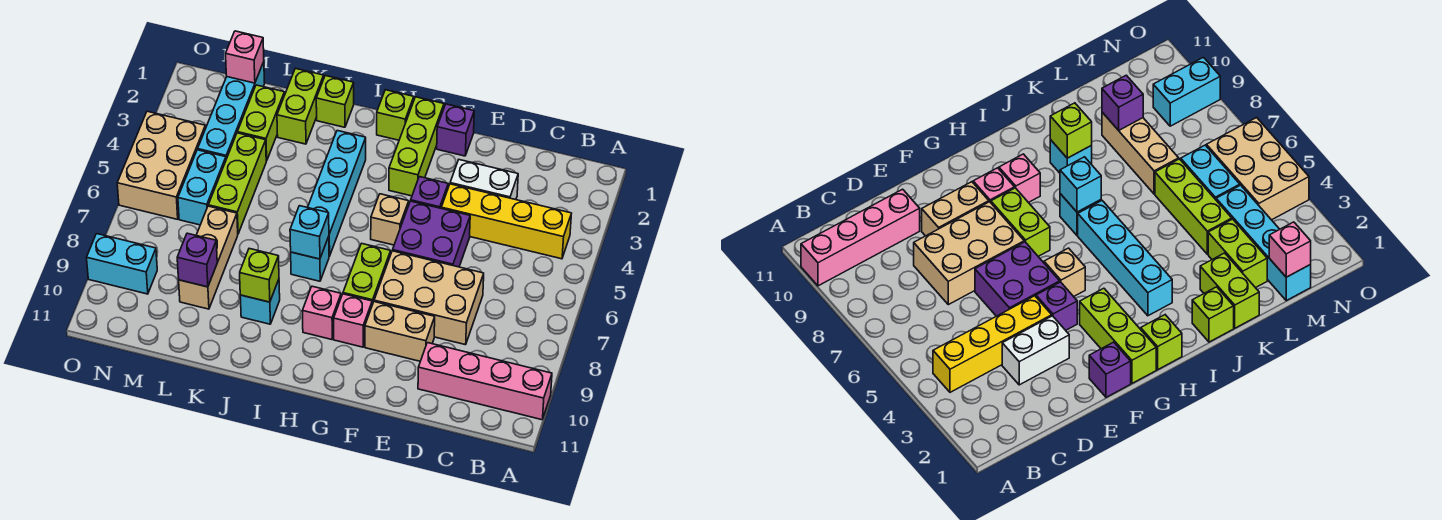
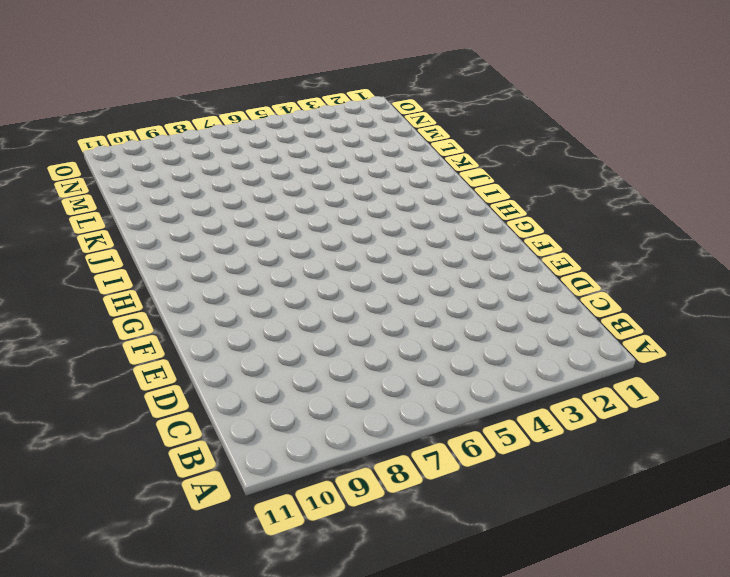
none -> pink brick A10:D10 level 1
none -> yellow brick B4:E4 level 1
none -> white brick D3:E3 level 1
none -> tan brick D7:F8 level 1

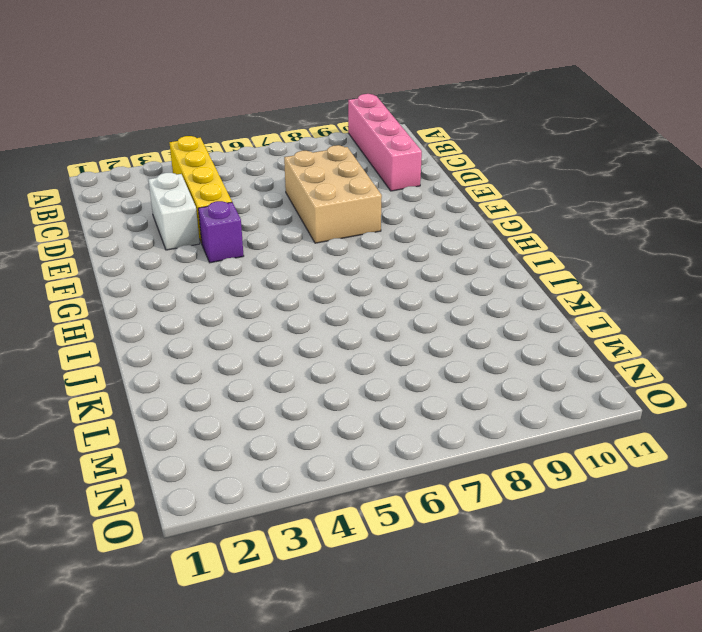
none -> purple brick E5:F6 level 1
none -> tan brick E9:F9 level 1
none -> purple brick F1 level 1
none -> lime brick G1:G3 level 1

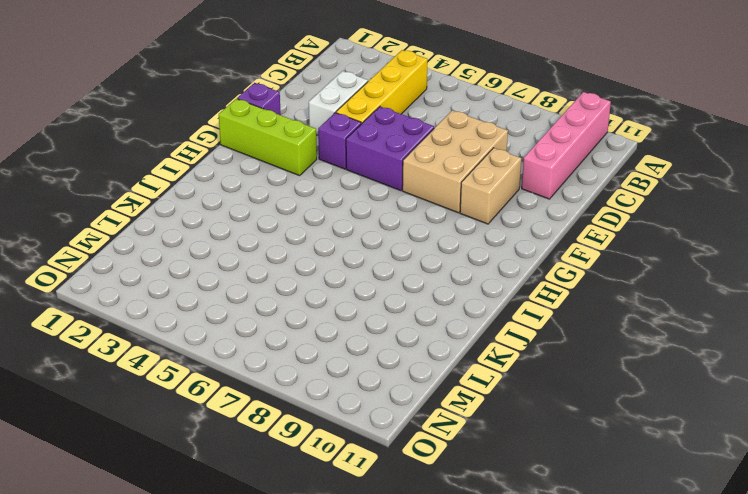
none -> tan brick G5 level 1
none -> lime brick G7:G8 level 1
none -> pink brick G9 level 1
none -> lime brick H1 level 1

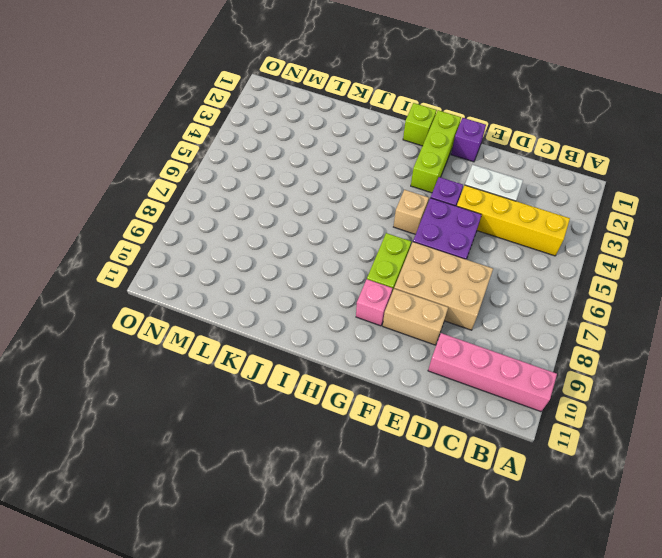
none -> pink brick H9 level 1
none -> cyan brick I3:I6 level 1
none -> cyan brick I7 level 1
none -> lime brick J1 level 1

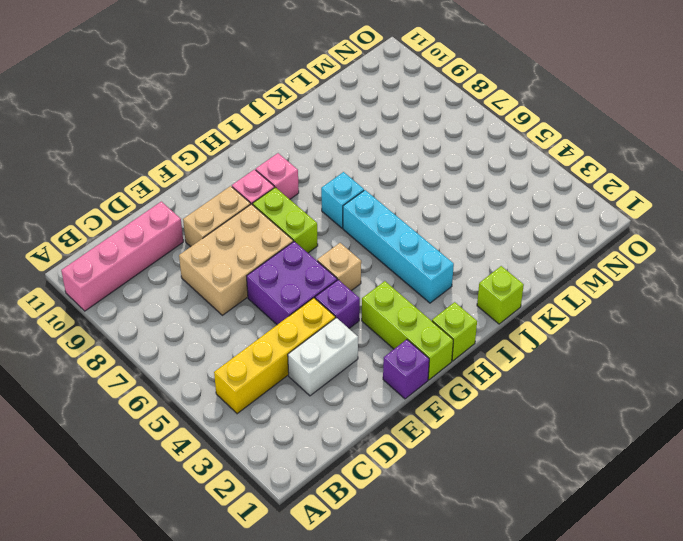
none -> cyan brick J9 level 1
none -> lime brick K1:K2 level 1
none -> lime brick L2:L3 level 1
none -> lime brick L4:L6 level 1

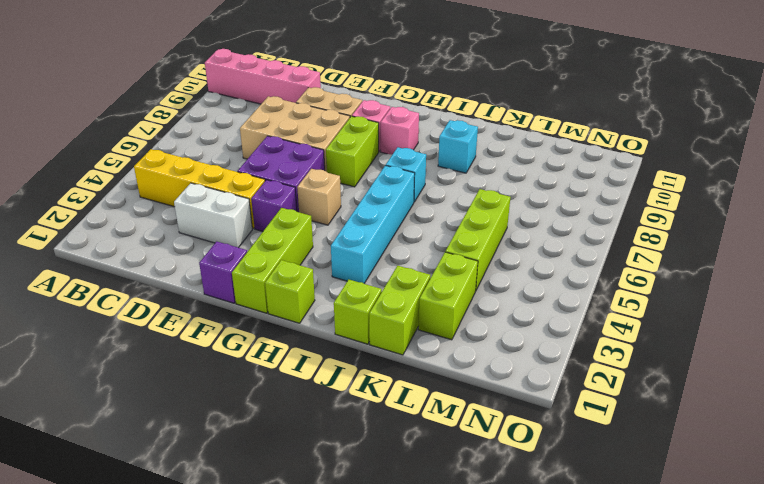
none -> tan brick L7:L9 level 1
none -> cyan brick M1:M4 level 1
none -> cyan brick M5:M6 level 1
none -> tan brick N4:O6 level 1

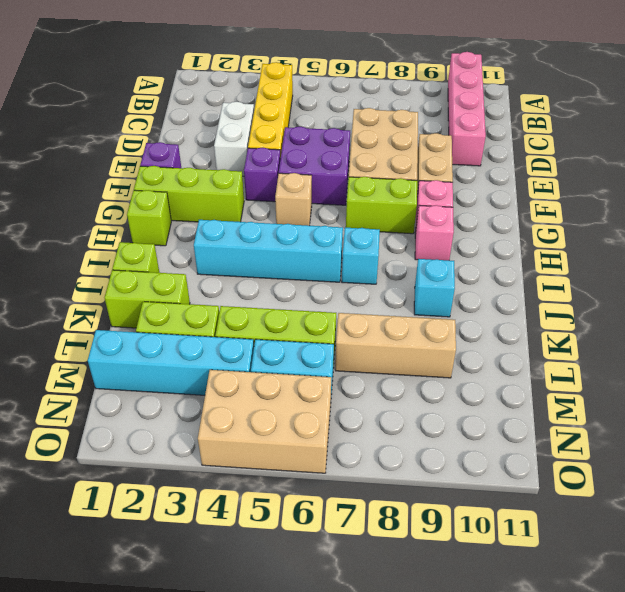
none -> cyan brick N9:O9 level 1
none -> cyan brick I7 level 2
none -> lime brick J9 level 2
none -> purple brick L9 level 2

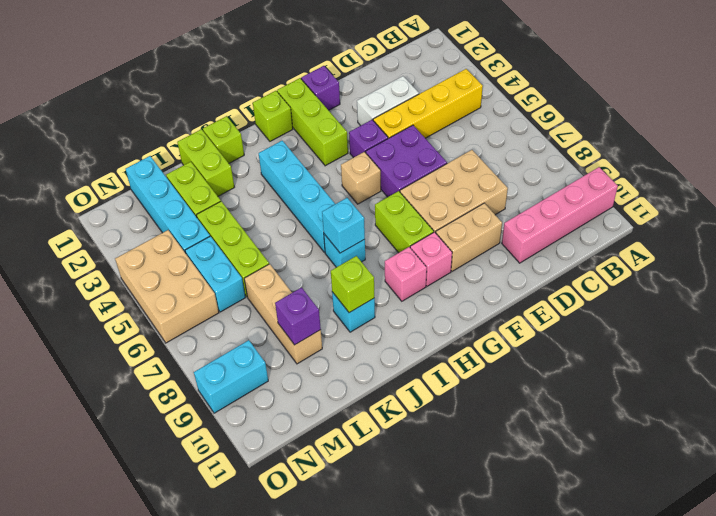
none -> pink brick M1 level 2

